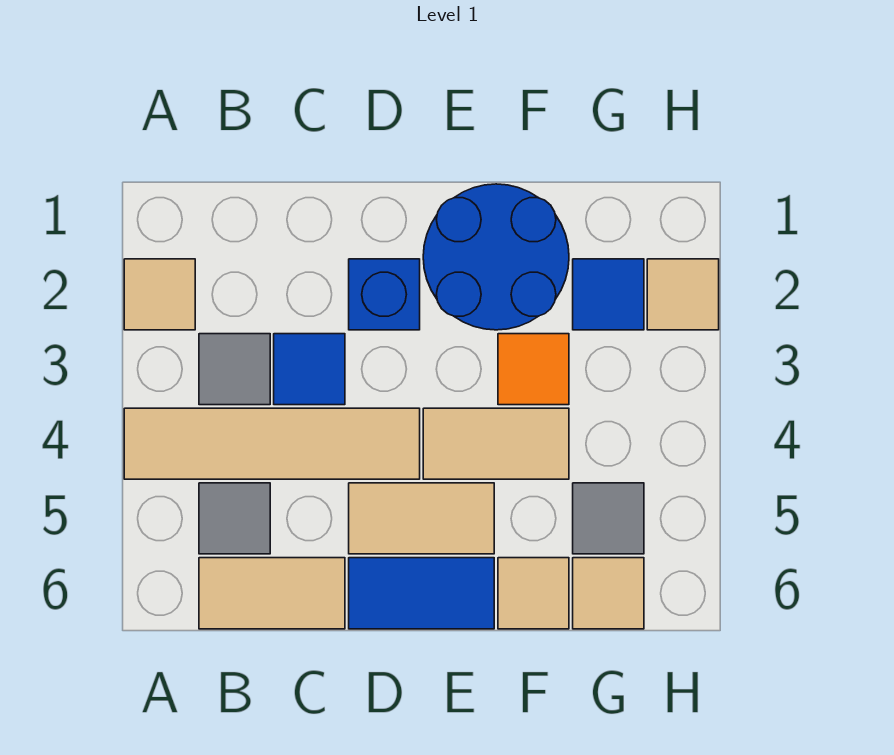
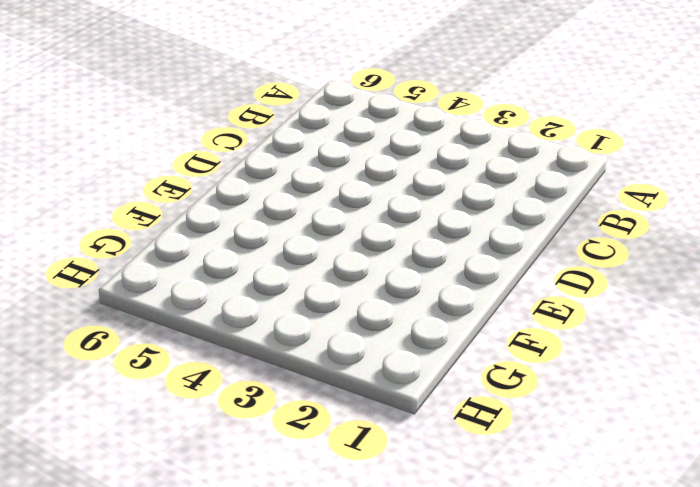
none -> tan tile A2 level 1
none -> tan tile A4:D4 level 1
none -> grey tile B3 level 1

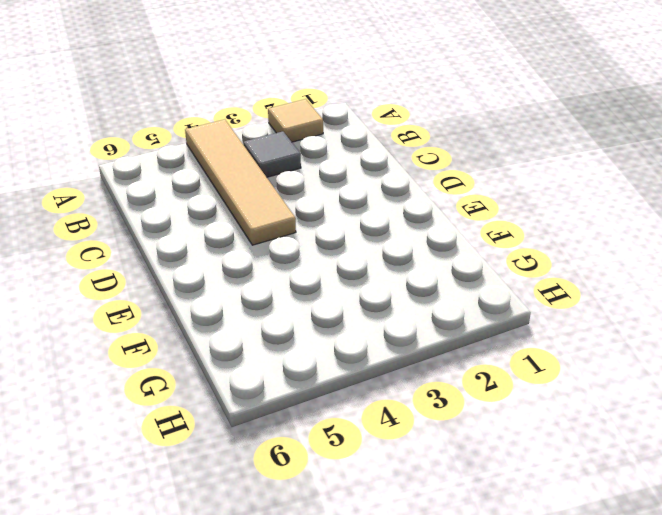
none -> grey tile B5 level 1
none -> tan tile B6:C6 level 1
none -> blue tile C3 level 1

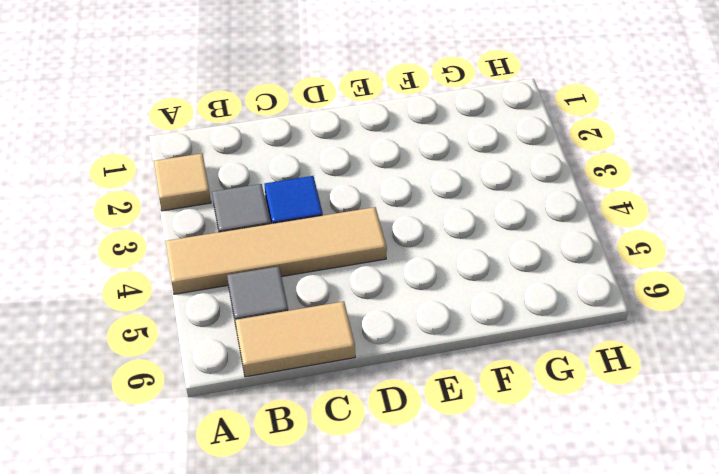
none -> blue brick D2 level 1
none -> tan tile D5:E5 level 1
none -> blue tile D6:E6 level 1

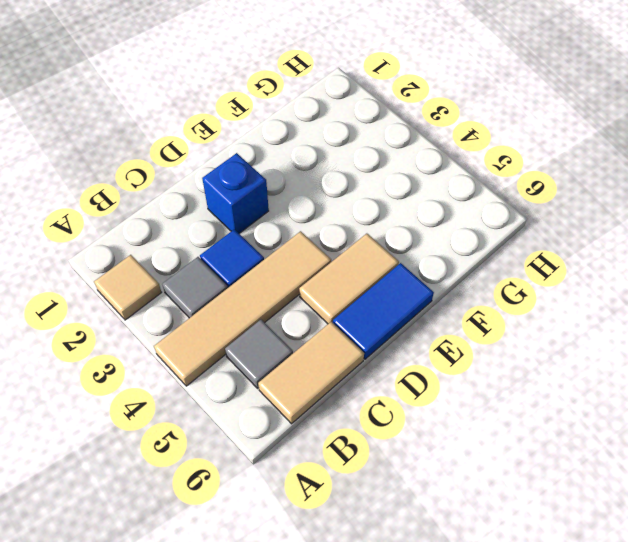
none -> blue round brick E1:F2 level 1
none -> tan tile E4:F4 level 1
none -> orange tile F3 level 1

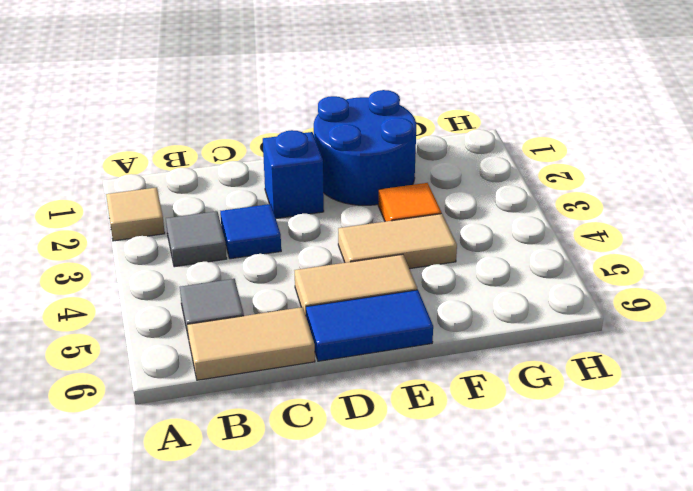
none -> tan tile A4:D4 level 1
none -> tan tile F6 level 1
none -> blue tile G2 level 1

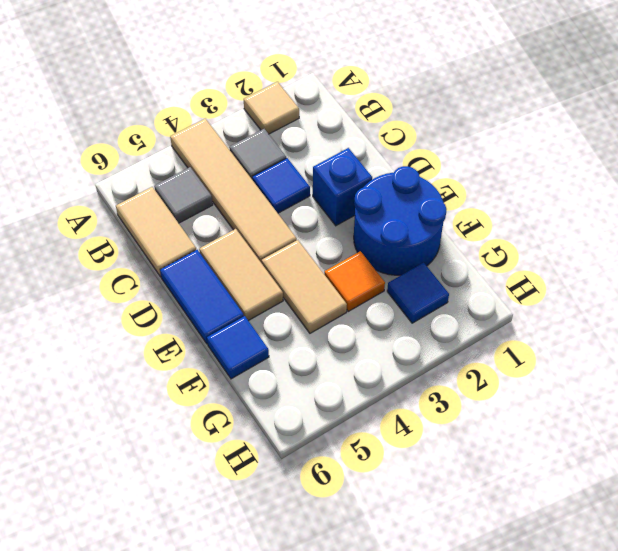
blue tile F6 level 1 -> tan tile F6 level 1
none -> grey tile G5 level 1
none -> tan tile G6 level 1
none -> tan tile H2 level 1

